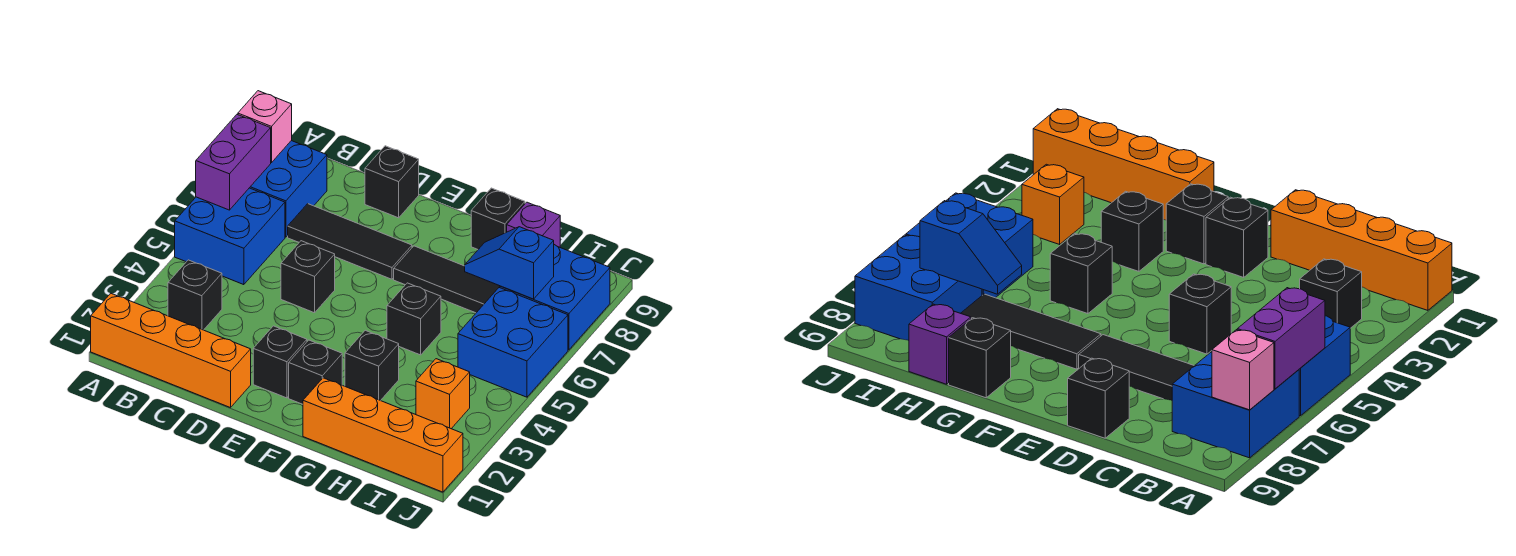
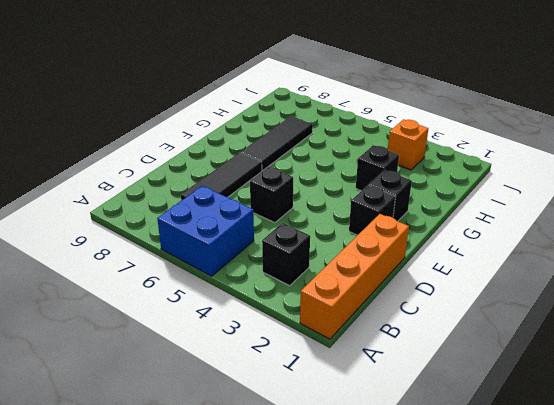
none -> blue brick A7:B8 level 1
none -> black brick D9 level 1
none -> orange brick G1:J1 level 1

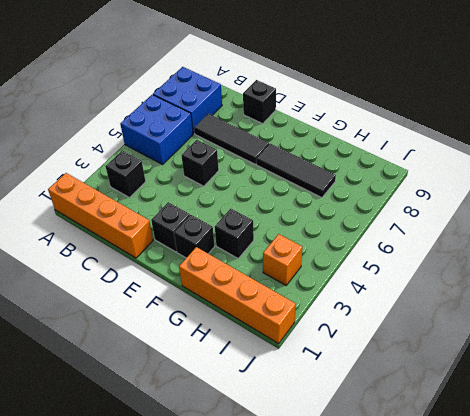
none -> black brick G5 level 1
none -> black brick G9 level 1
none -> purple brick H9 level 1

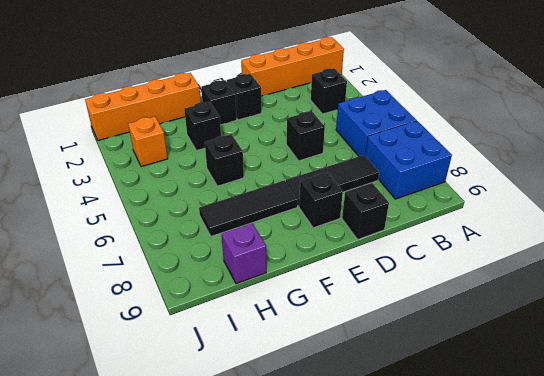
black brick E8 level 1 -> black brick G9 level 1
none -> blue brick I5:J6 level 1
none -> blue brick I7:J8 level 1
none -> purple brick A6:A7 level 2

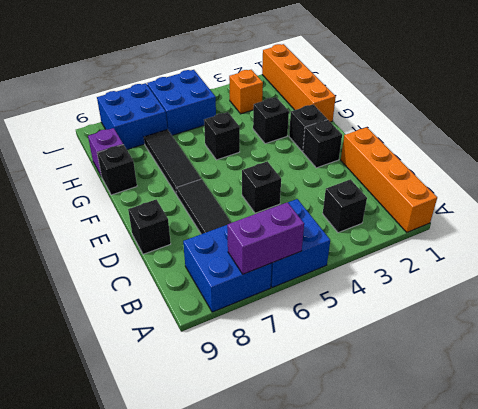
none -> pink brick A8 level 2
none -> blue slope H7:I7 level 2 top I

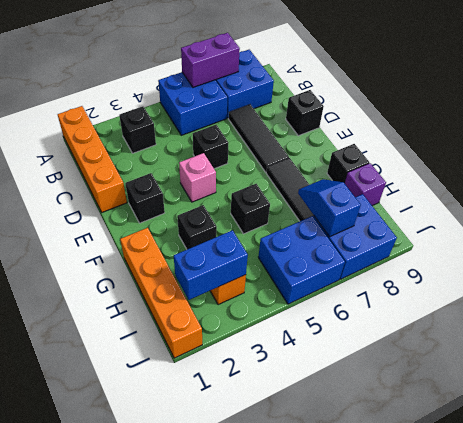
pink brick E4 level 1 -> pink brick A8 level 2
blue brick I2:I3 level 2 -> none
none -> black brick F2 level 1

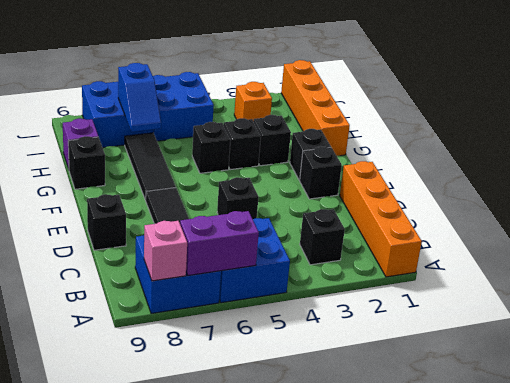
black brick G4 level 1 -> none

